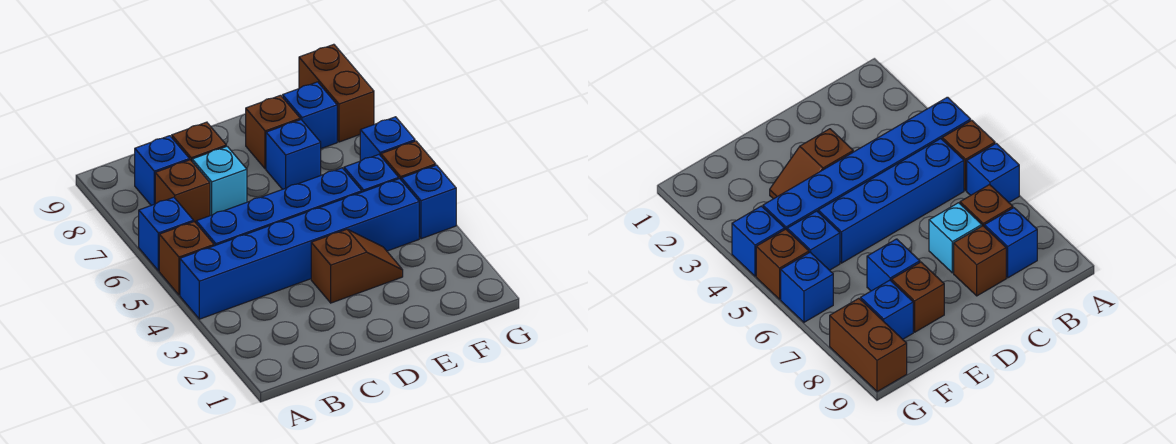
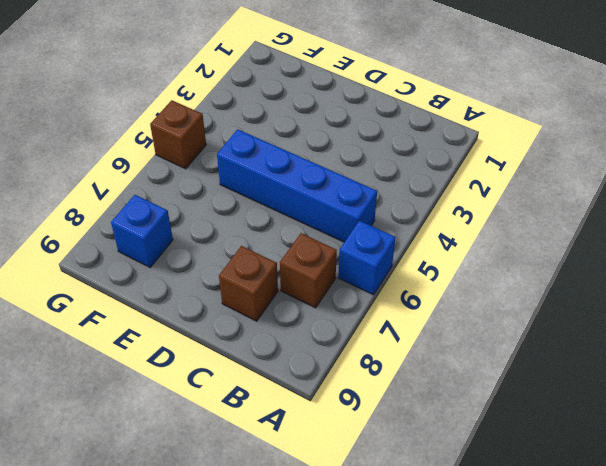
none -> blue brick A4:F4 level 1
none -> brown brick A5 level 1
none -> blue brick B8 level 1

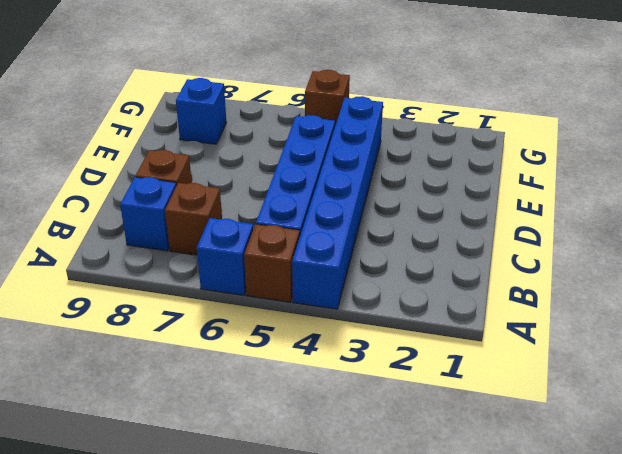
none -> cyan brick C7 level 1
none -> brown slope D3:E3 level 1 top D
none -> blue brick E7 level 1

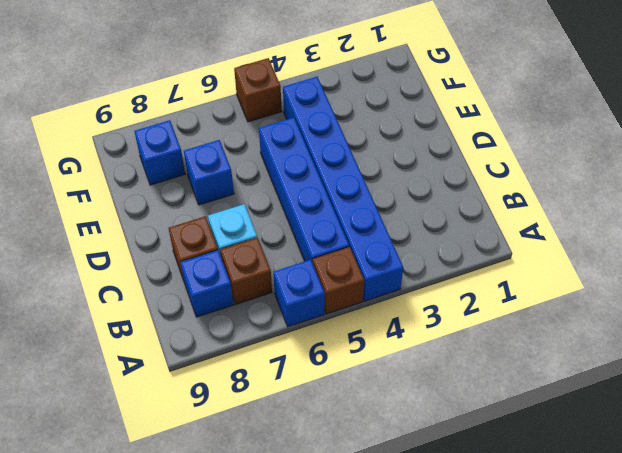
none -> brown slope D3:E3 level 1 top D
none -> brown brick E8 level 1
none -> blue brick F5 level 1

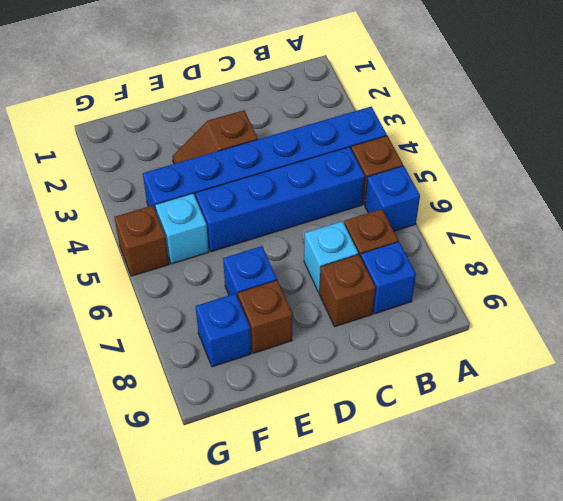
cyan brick F5 level 1 -> blue brick F5 level 1
none -> blue brick G4 level 1
none -> blue brick G6 level 1
none -> brown brick G8:G9 level 1

